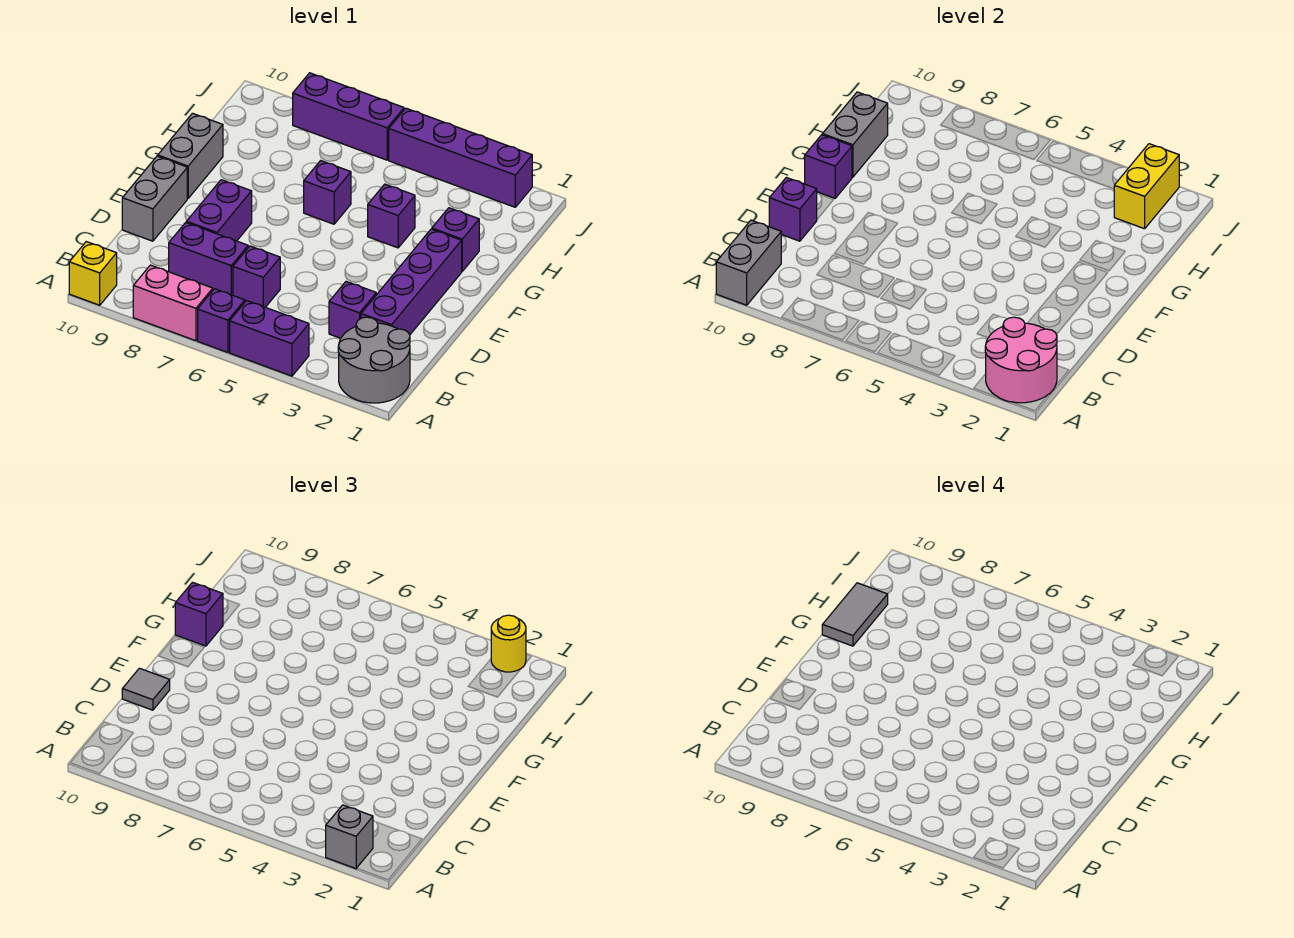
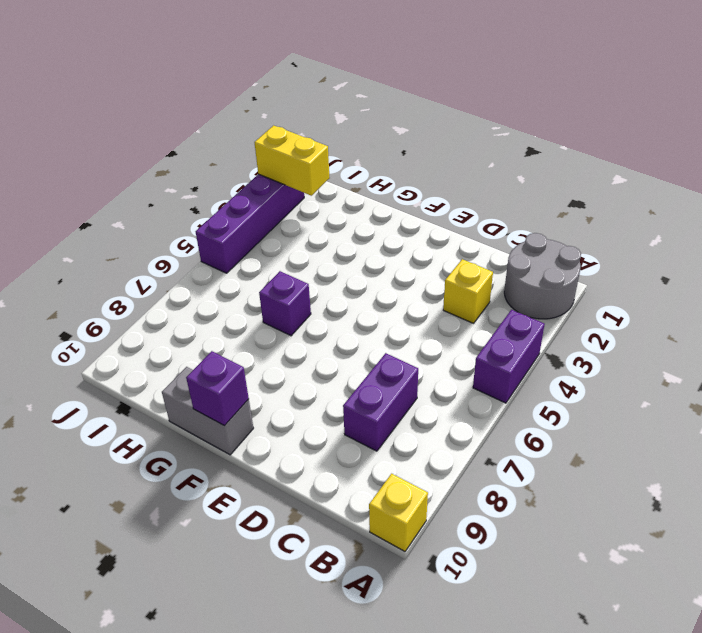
yellow brick C3 level 1 -> purple brick C3 level 1
none -> purple brick A6 level 1
none -> pink brick A7:A8 level 1
none -> purple brick C2:F2 level 1

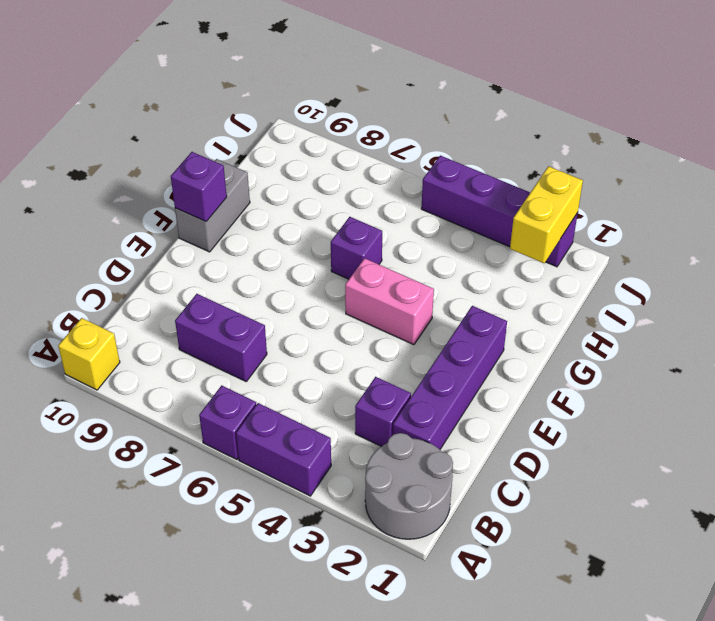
pink brick F4:F5 level 1 -> pink brick A7:A8 level 1
none -> purple brick C6 level 1
none -> purple brick D8:E8 level 1
none -> grey brick D10:E10 level 1

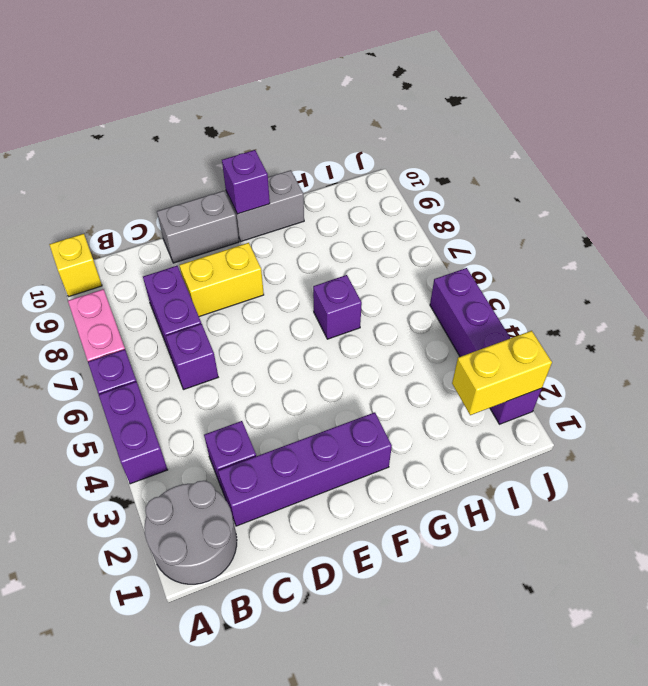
yellow brick D8:E8 level 1 -> purple brick D8:E8 level 1
none -> purple brick G2 level 1
none -> purple brick G4 level 1
none -> purple brick J6:J8 level 1

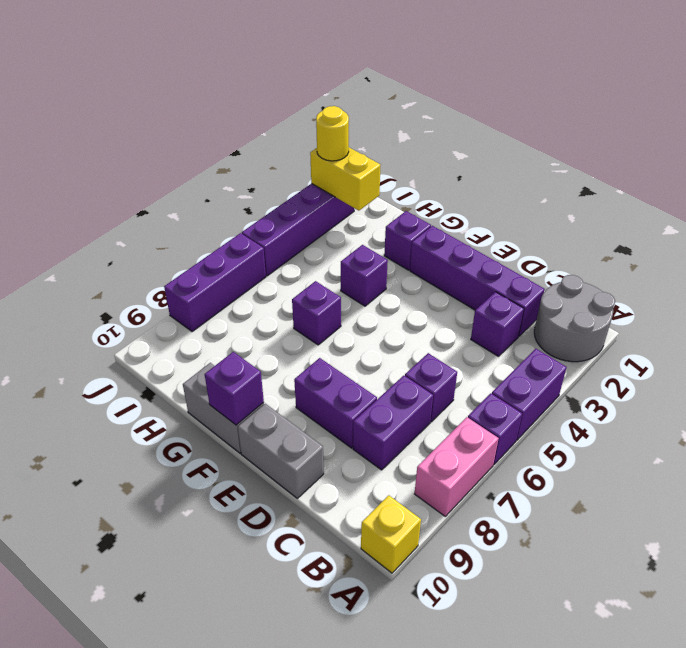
none -> pink round brick A1:B2 level 2
none -> grey brick A10:B10 level 2
none -> purple brick D10 level 2

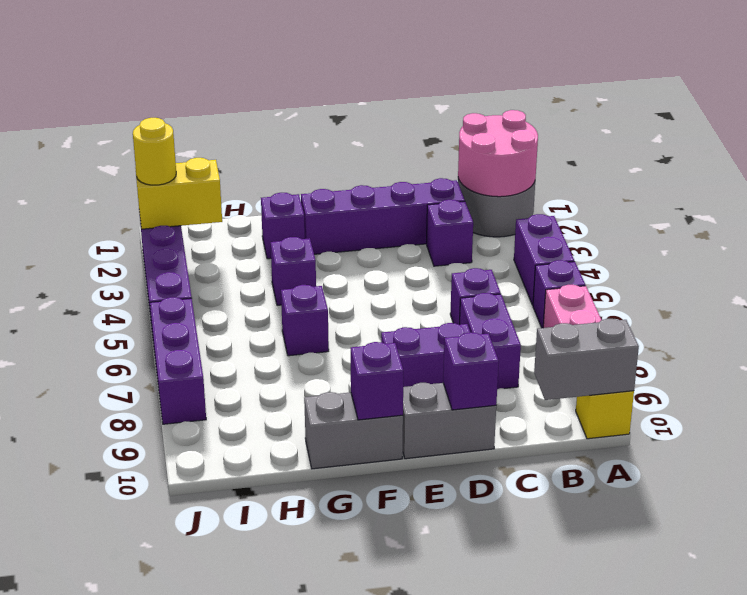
none -> grey brick G10:H10 level 2
none -> grey brick A2 level 3
none -> grey tile D10 level 3

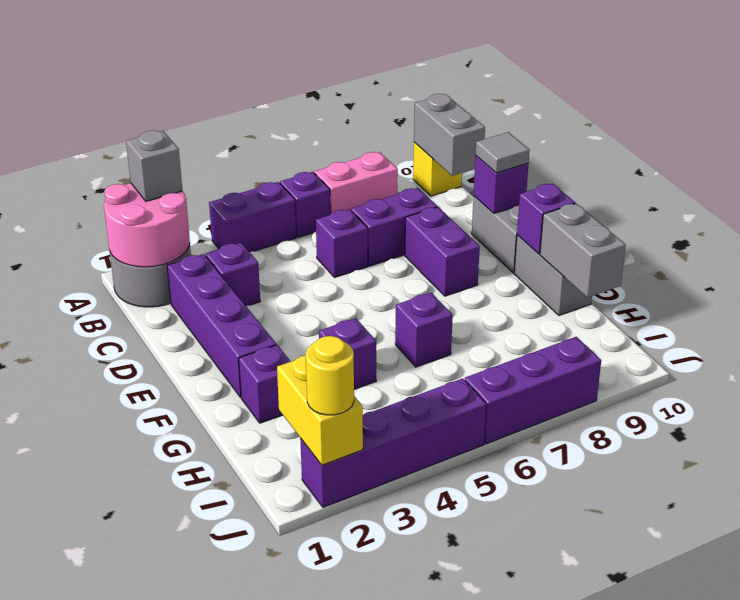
none -> purple brick G10 level 3
none -> grey tile G10:H10 level 4

